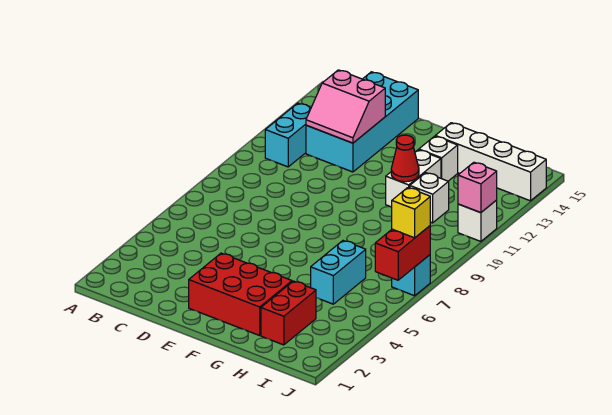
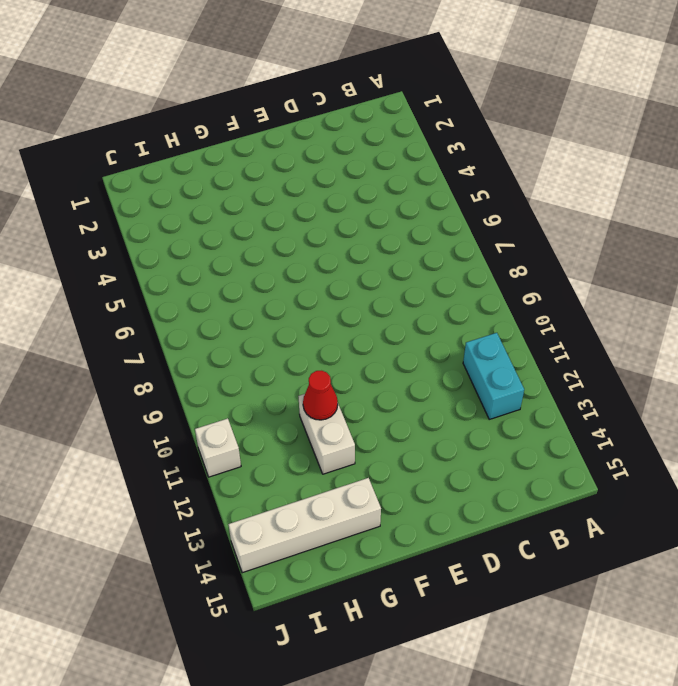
none -> cyan brick C12:D15 level 1
none -> red brick E2:G3 level 1
none -> white brick G13 level 1

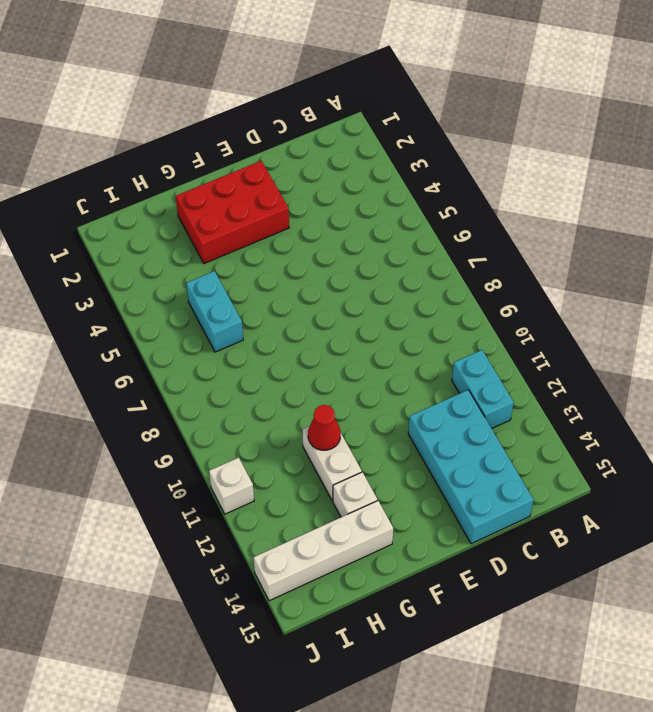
none -> red brick H2:H3 level 1
none -> white brick H11 level 1
none -> cyan brick J7 level 1

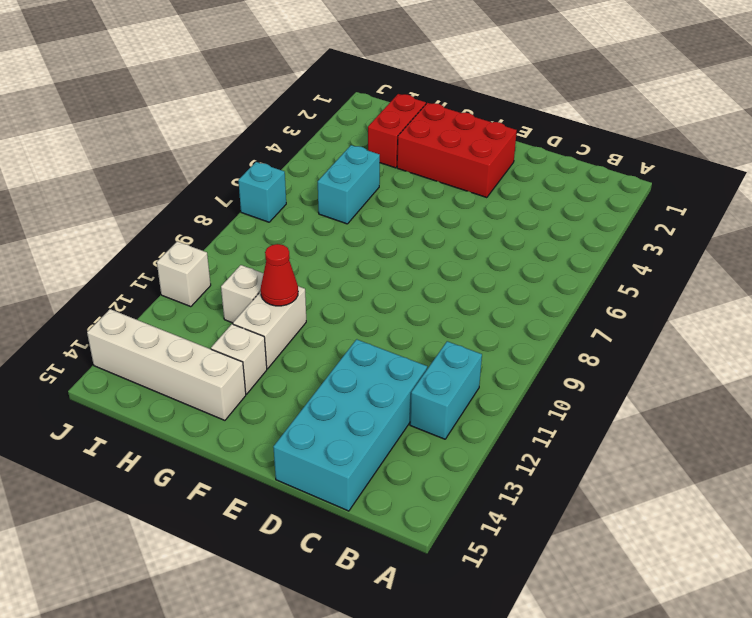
none -> pink slope C12:D13 level 2 top 13
none -> red brick J6:J7 level 2
none -> pink brick J11 level 2

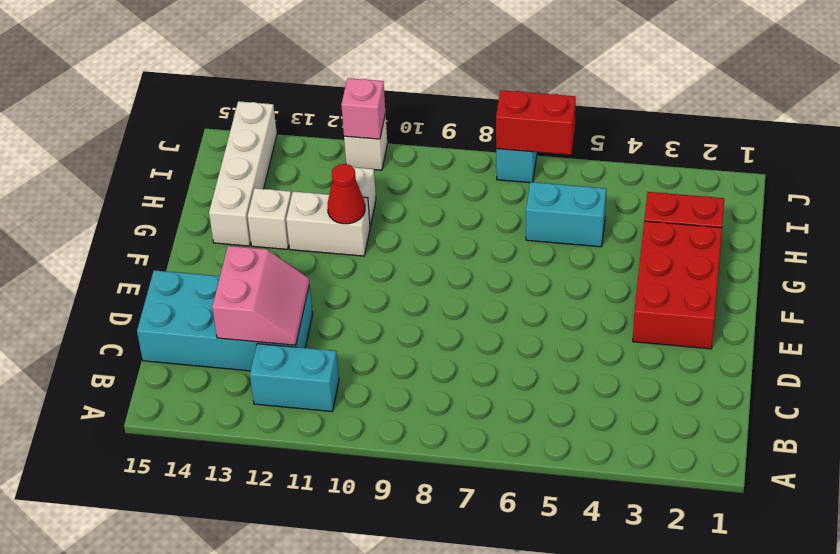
none -> yellow brick J7 level 3

